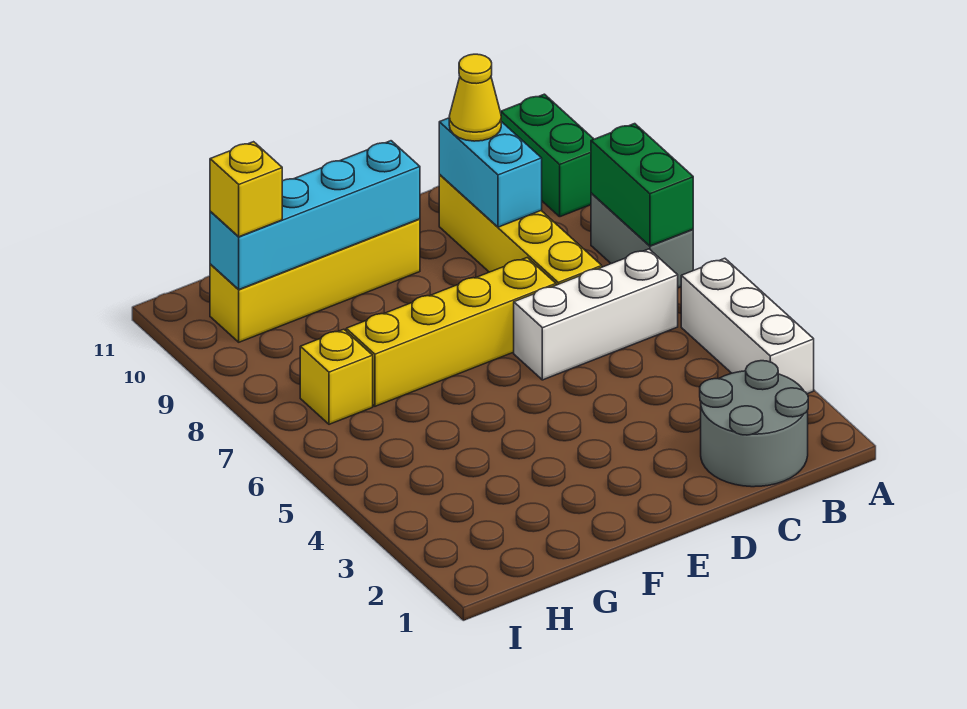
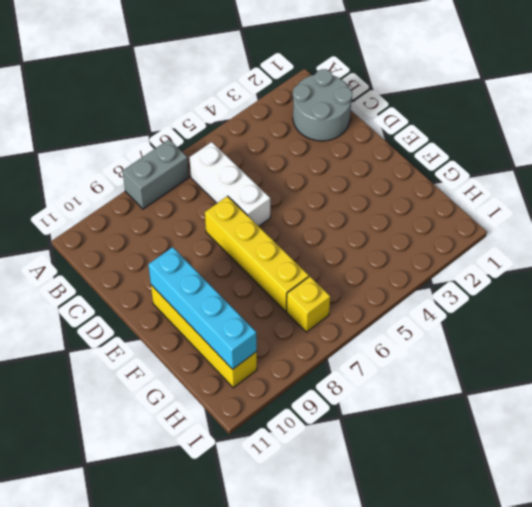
none -> white brick A3:A5 level 1
none -> green brick A10:A11 level 1
none -> yellow brick C7:C10 level 1

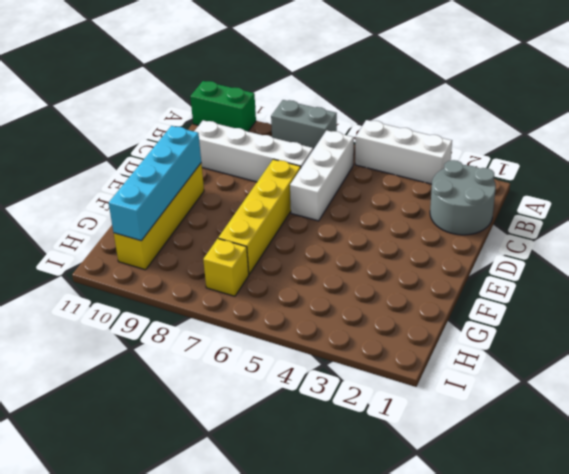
white brick C7:C10 level 1 -> yellow brick C7:C10 level 1
none -> green brick A7:A8 level 2
none -> cyan brick C9:C10 level 2
none -> yellow cone C10 level 3

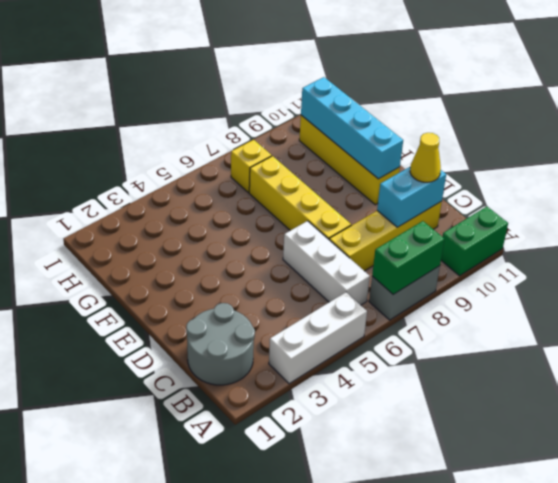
none -> yellow brick H10 level 3

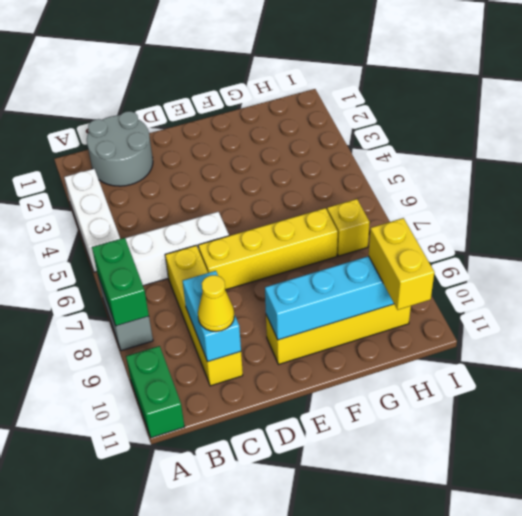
yellow brick H10:H11 level 3 -> yellow brick H10 level 3

